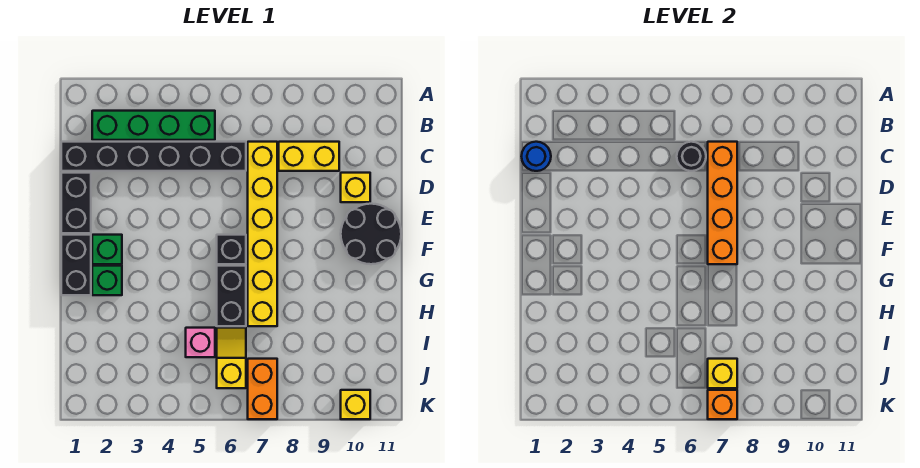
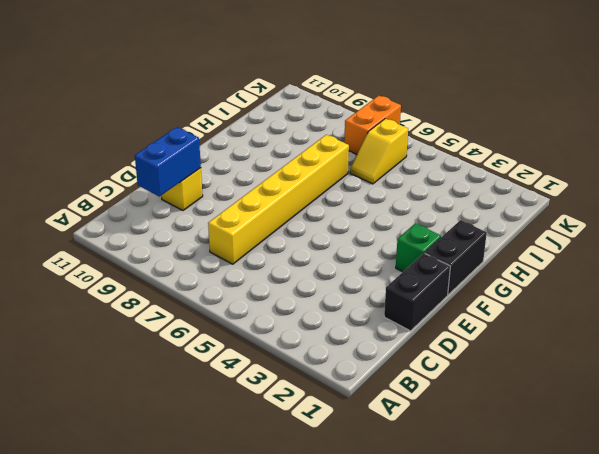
blue brick C10:D10 level 2 -> none
none -> green brick B2:B5 level 1
none -> black brick C1:C6 level 1
none -> yellow brick C8:C9 level 1

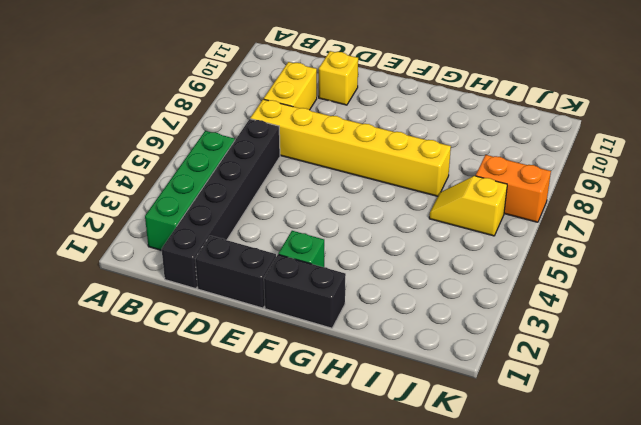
none -> black round brick E10:F11 level 1
none -> black brick F6 level 1
none -> green brick G2 level 1

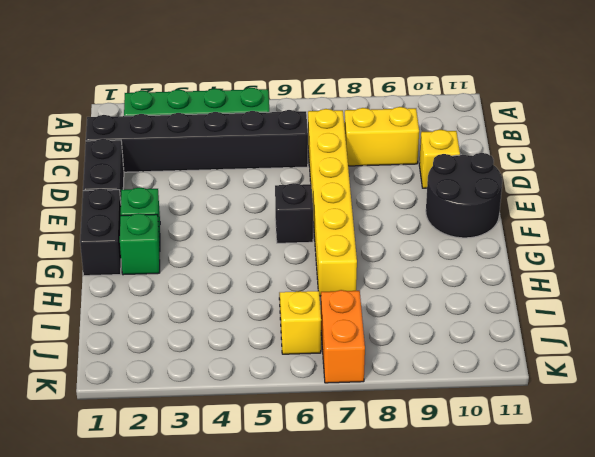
none -> black brick G6:H6 level 1
none -> pink brick I5 level 1
none -> yellow brick K10 level 1

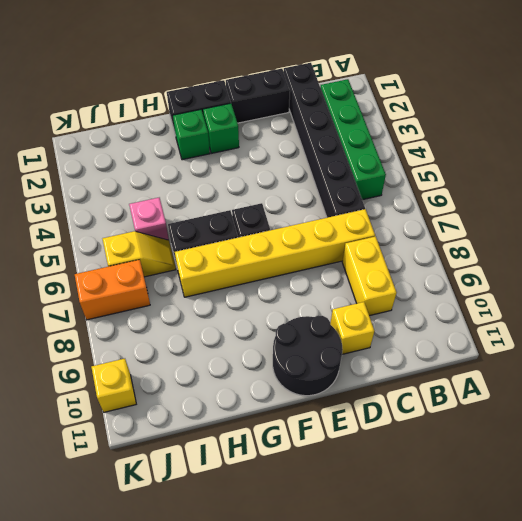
none -> blue round brick C1 level 2
none -> black round brick C6 level 2
none -> orange brick C7:F7 level 2

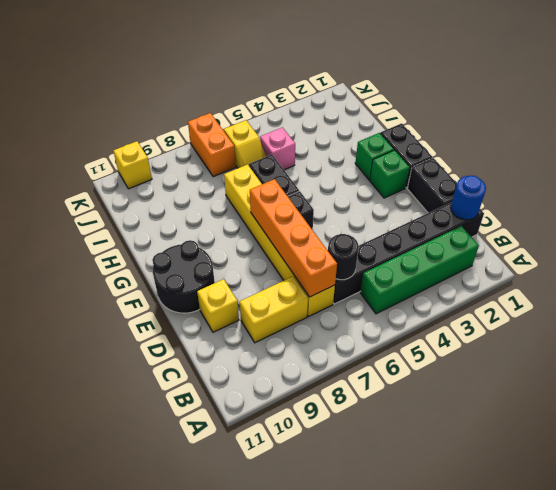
none -> yellow brick J7 level 2
none -> orange brick K7 level 2

